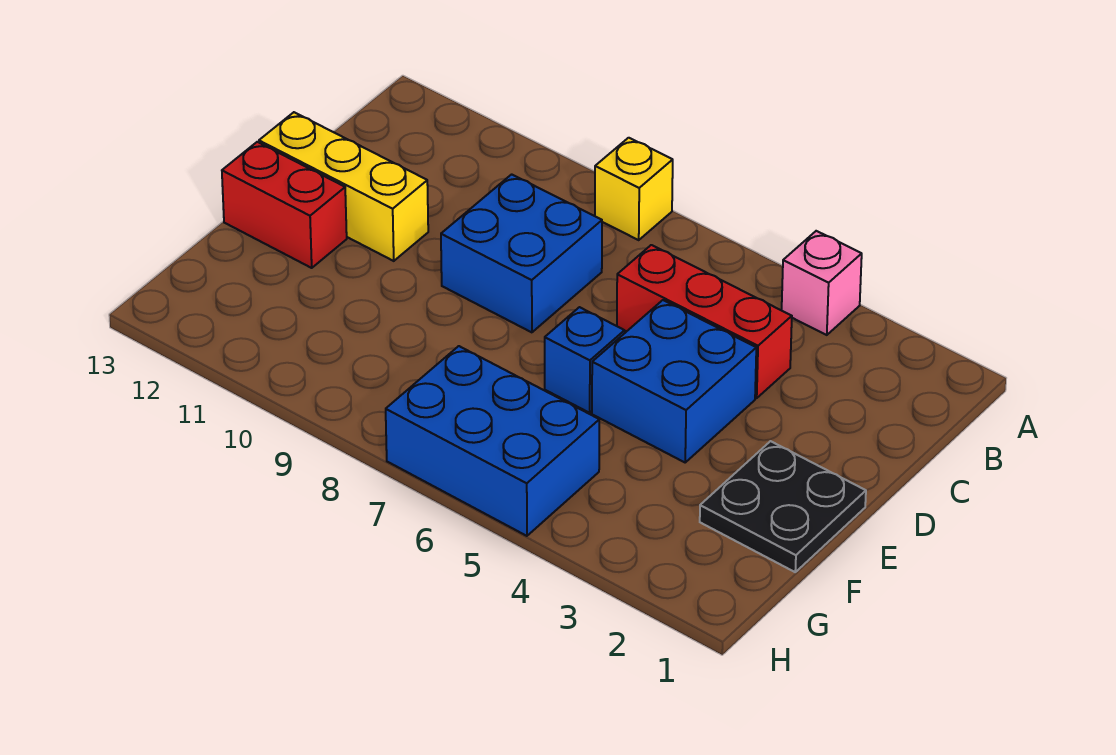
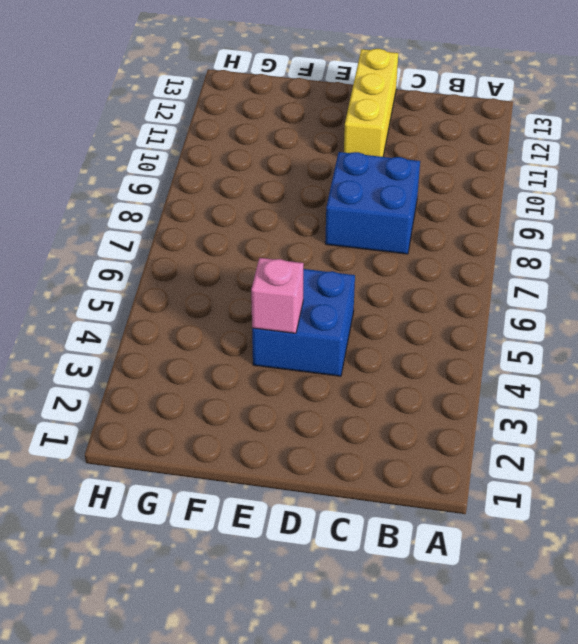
pink brick E4 level 2 -> pink brick A4 level 1
none -> yellow brick A8 level 1
none -> red brick C4:C6 level 1

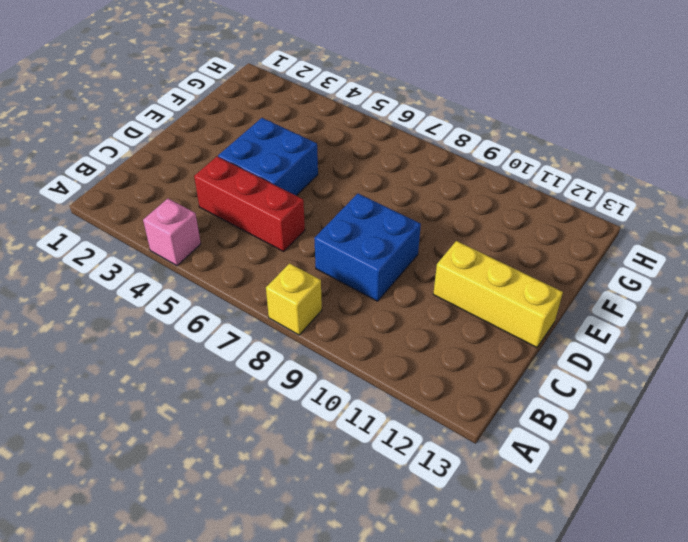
none -> black plate E1:F2 level 1
none -> blue brick E6 level 1

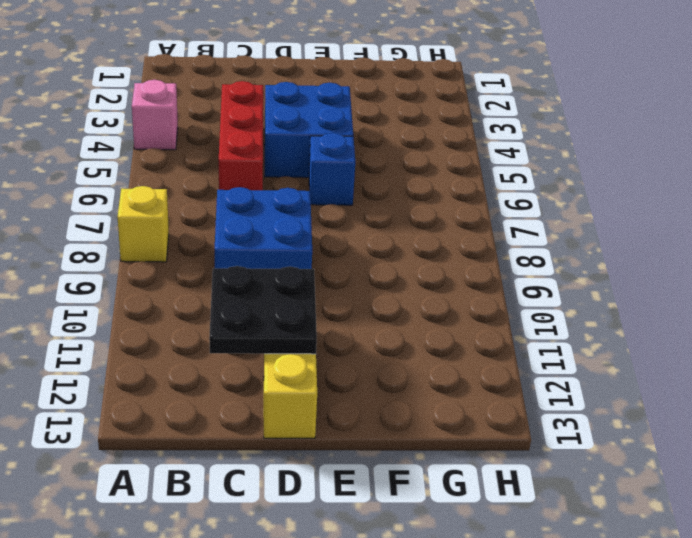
black plate C11:D12 level 2 -> black plate E1:F2 level 1
none -> red brick E12:E13 level 1
none -> blue brick G5:H7 level 1

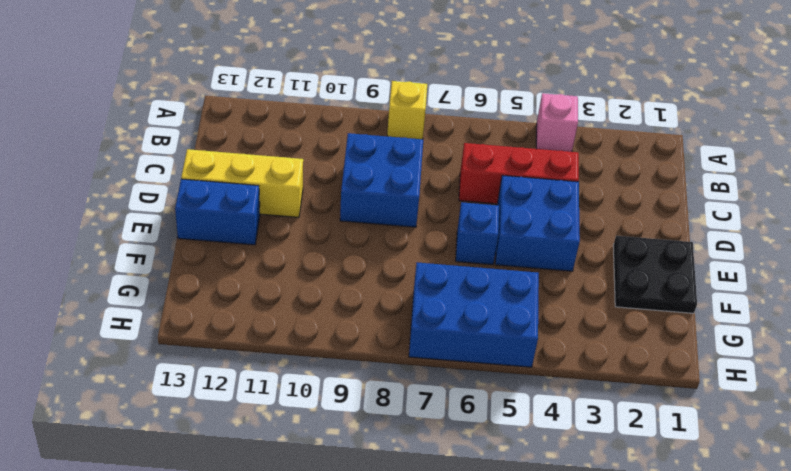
blue brick E12:E13 level 1 -> red brick E12:E13 level 1

